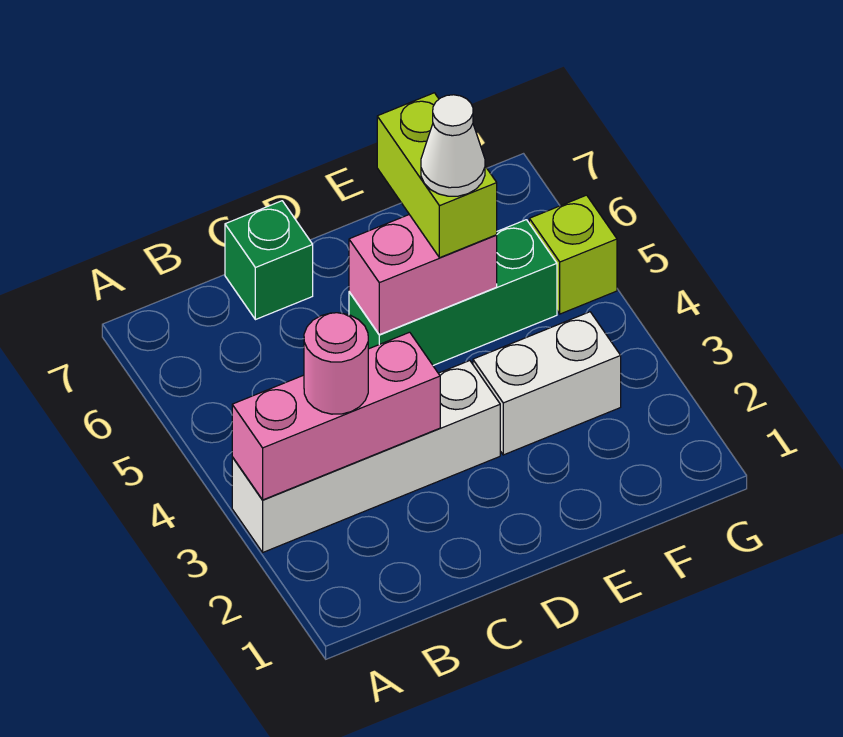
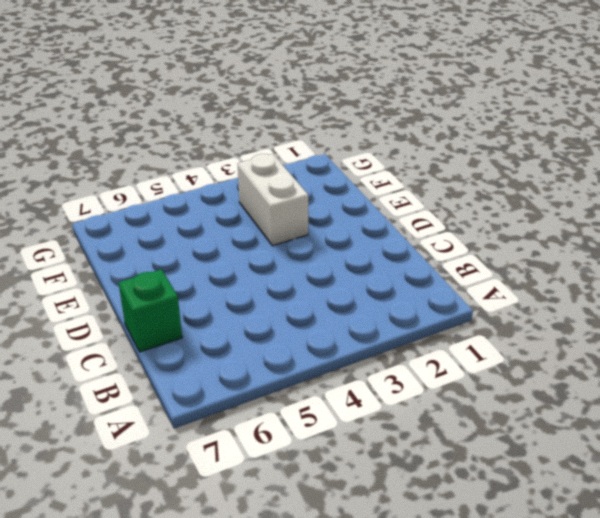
none -> white brick A3:D3 level 1
none -> green brick D5:F5 level 1

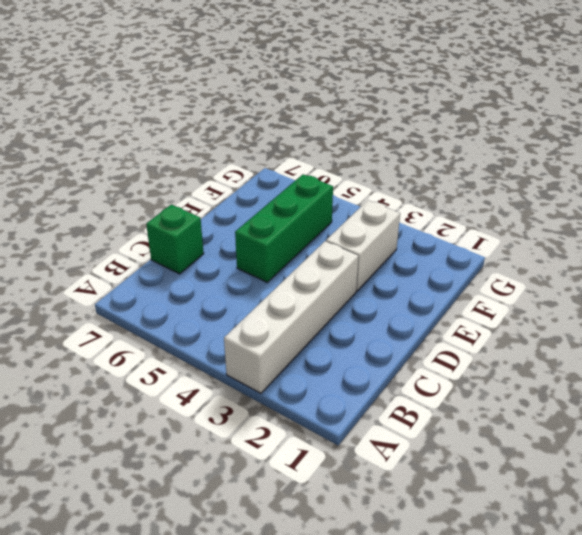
none -> lime brick G5 level 1
none -> pink brick A3:C3 level 2

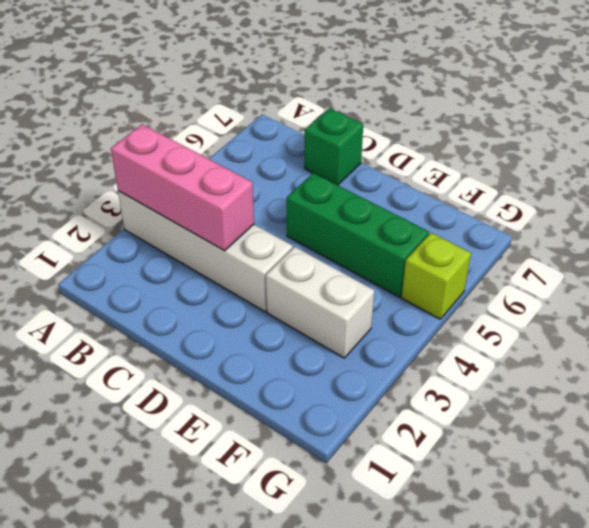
none -> pink brick D5:E5 level 2
none -> pink round brick B3 level 3

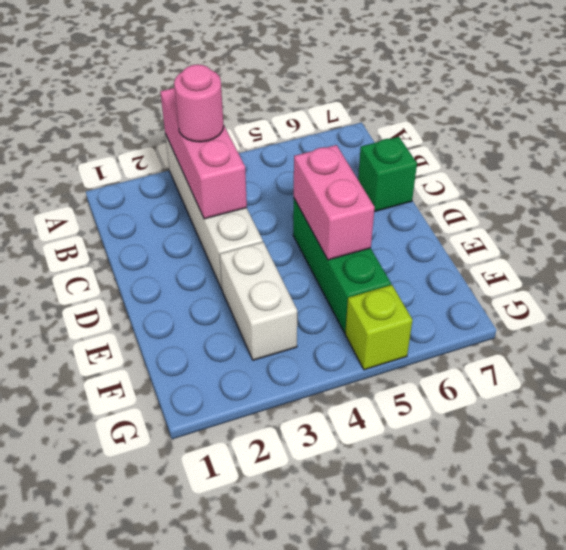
none -> lime brick E5:E6 level 3
none -> white cone E5 level 4

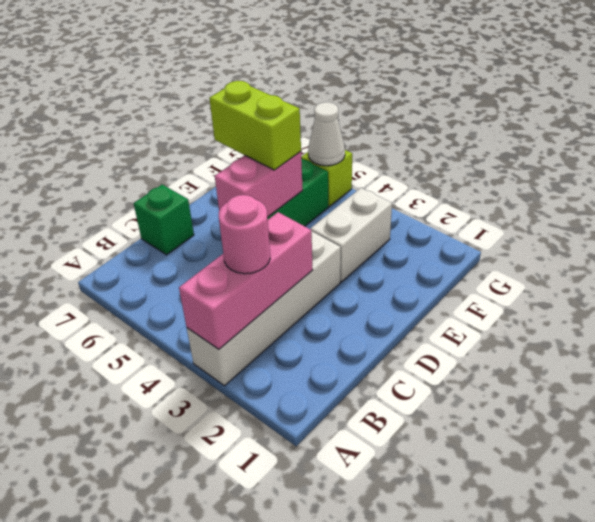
white cone G5 level 2 -> white cone E5 level 4

